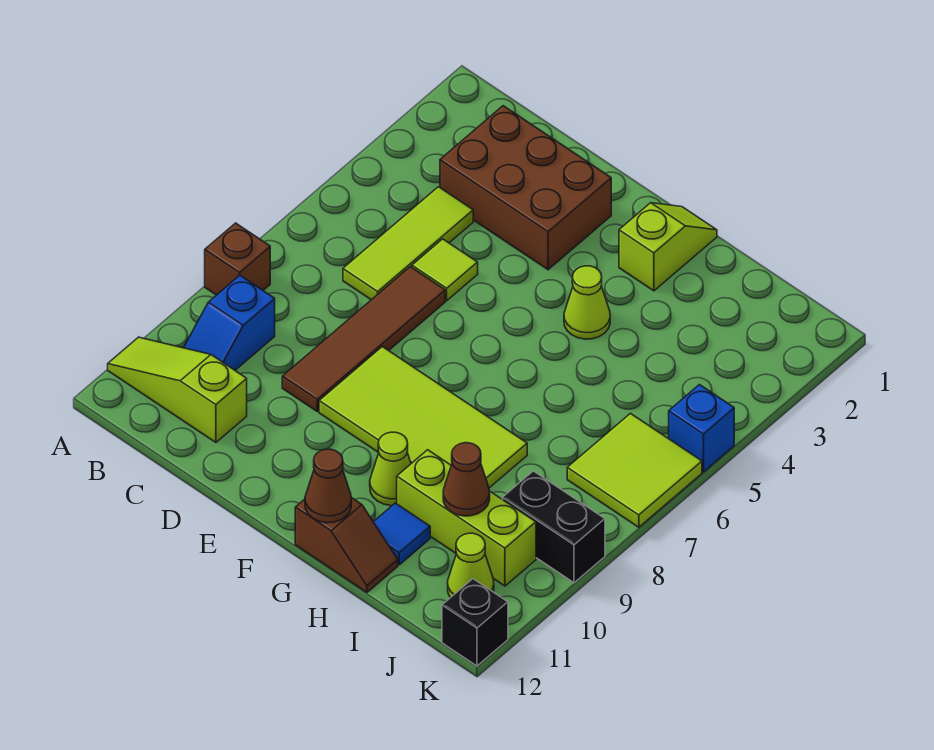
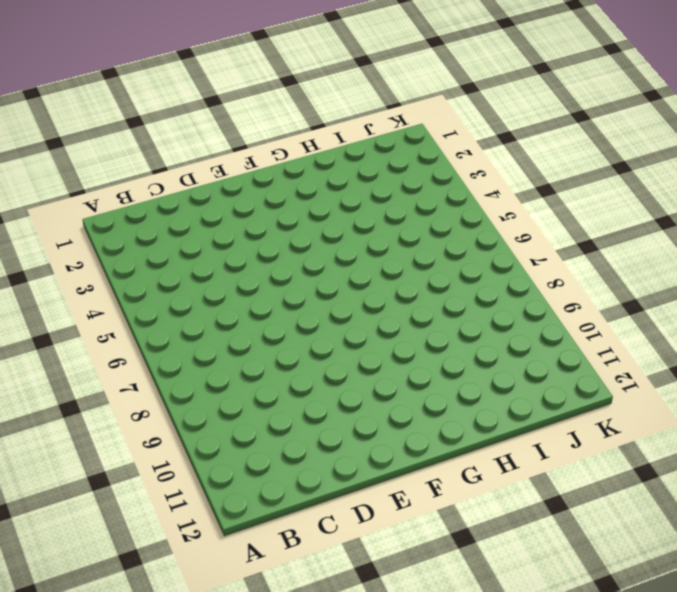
none -> brown brick A8 level 1
none -> lime slope A11:C11 level 1 top C
none -> blue slope B9:B10 level 1 top 9

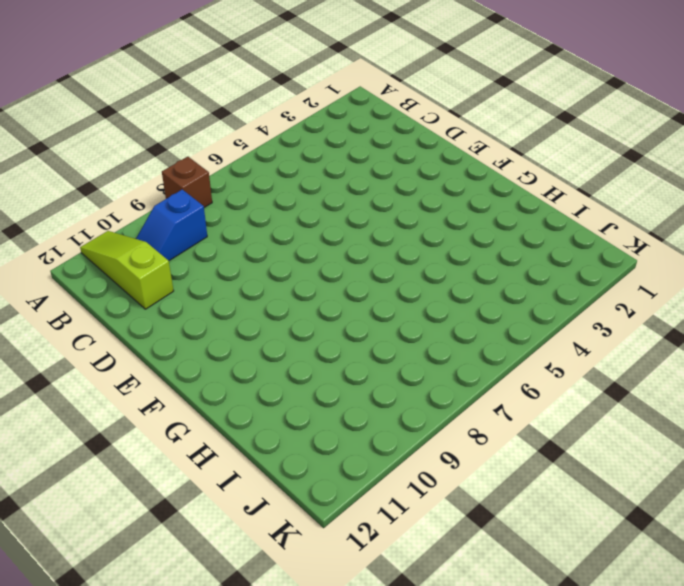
none -> brown brick C2:E3 level 1
none -> lime tile C4:C6 level 1
none -> lime tile D5 level 1

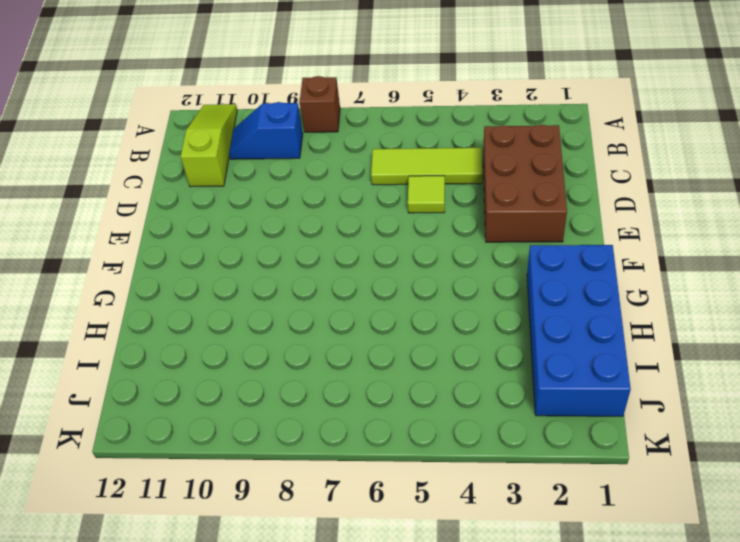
blue brick G1:J2 level 1 -> lime slope G1:G2 level 1 top 2
none -> brown tile D6:D9 level 1
none -> lime tile E8:H9 level 1
none -> lime cone G4 level 1

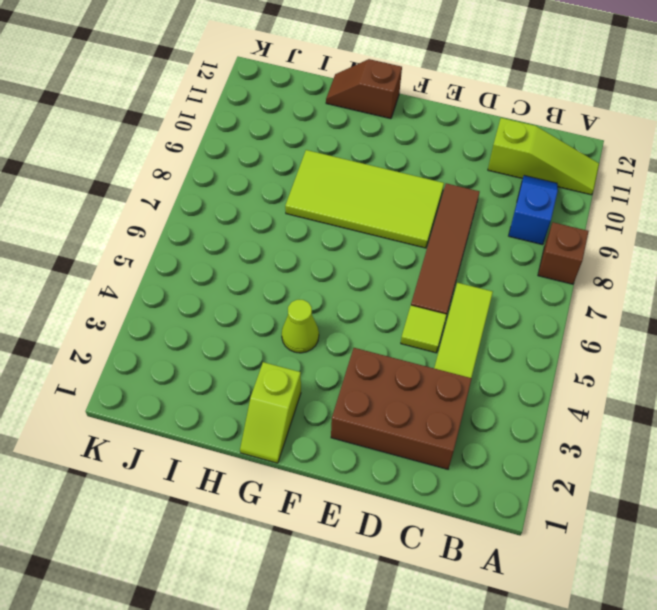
none -> lime cone G10 level 1
none -> lime brick H10:J10 level 1
none -> blue tile H11 level 1

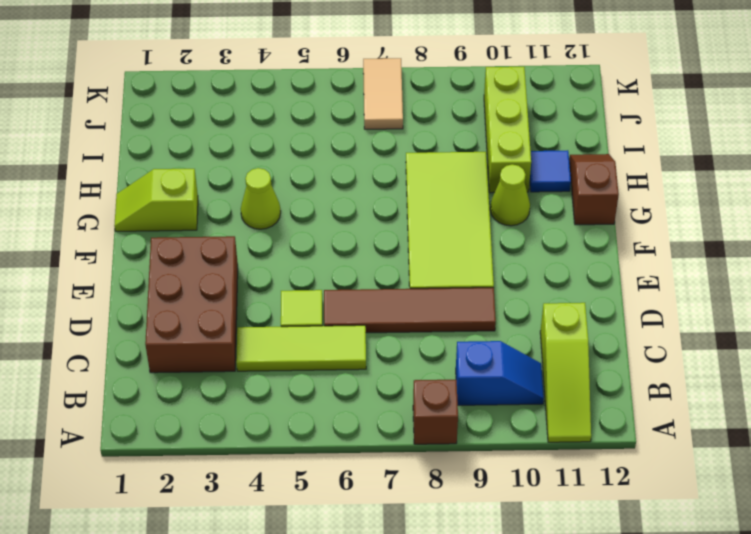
tan tile J7:K7 level 1 -> lime tile J6:K7 level 1
none -> black brick J9:K9 level 1
none -> lime cone J11 level 1
none -> blue brick K5 level 1

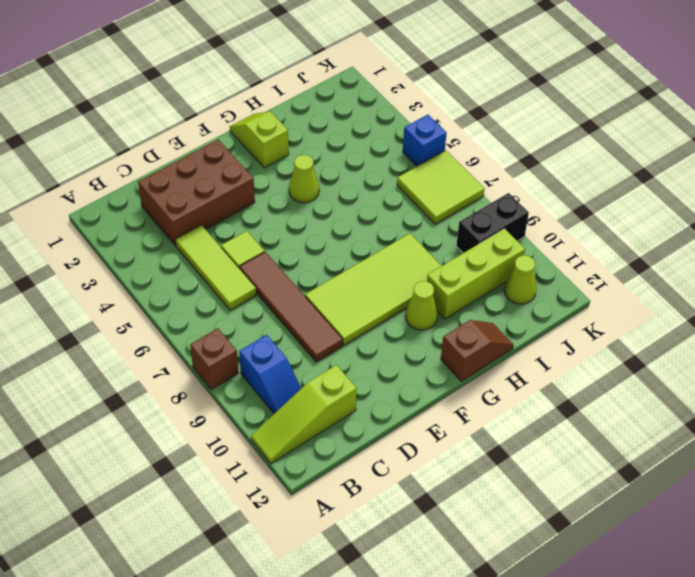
none -> blue tile H11 level 1
none -> black brick K12 level 1
none -> brown cone G12 level 2

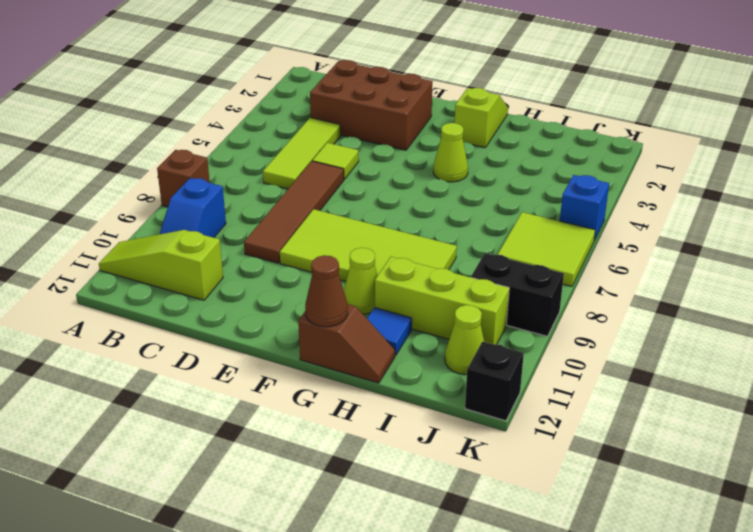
none -> brown cone I10 level 2

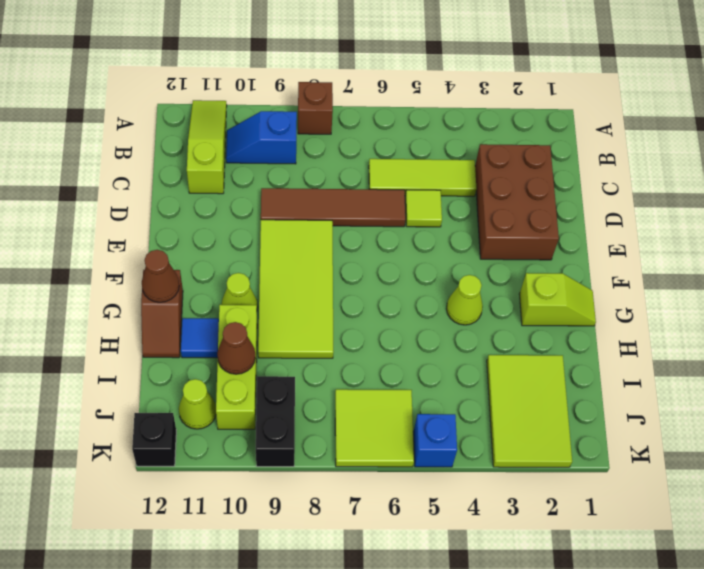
lime tile I2:K3 level 1 -> none

